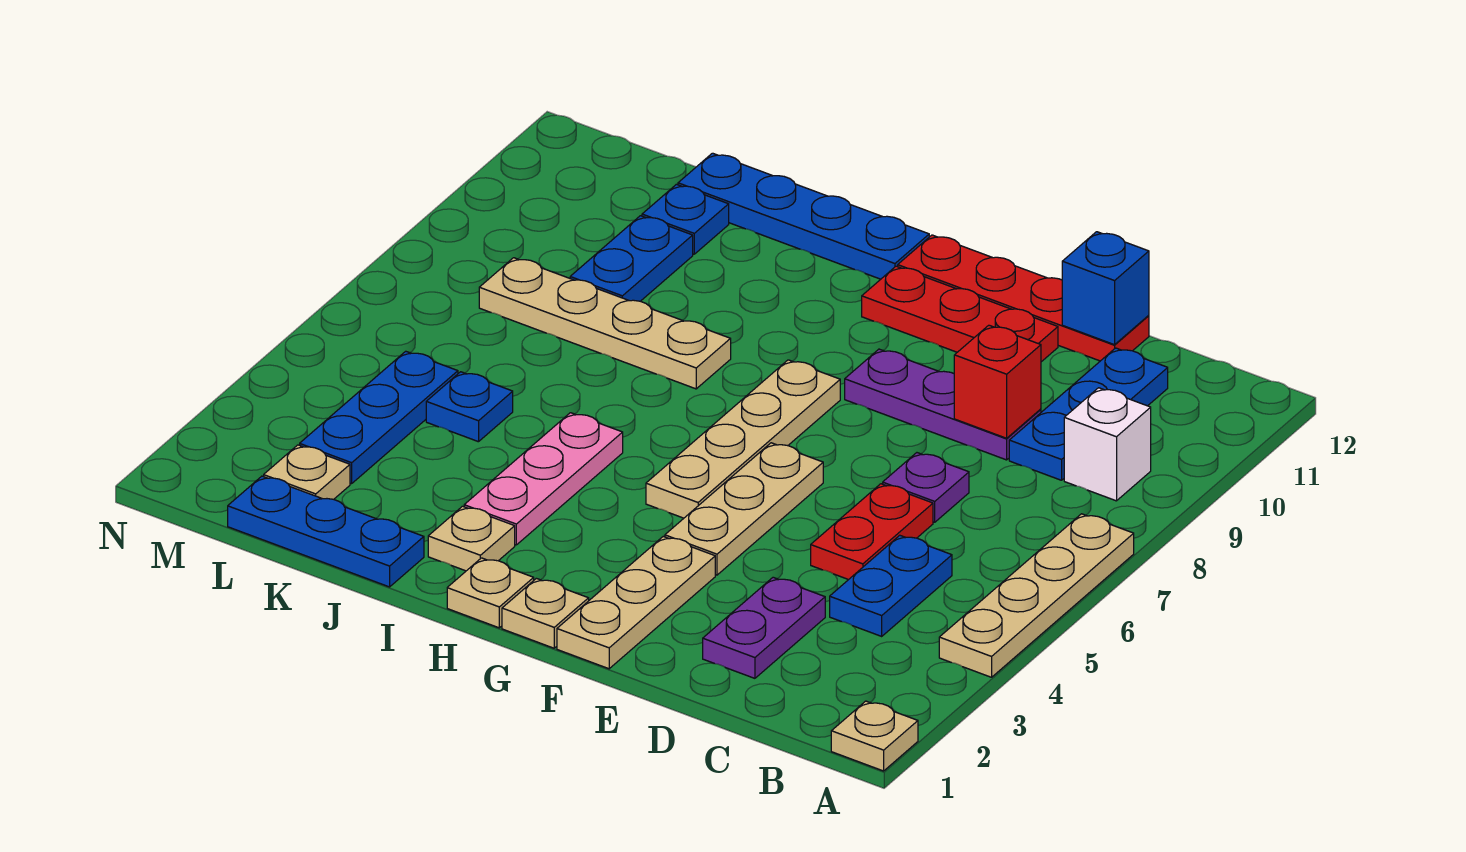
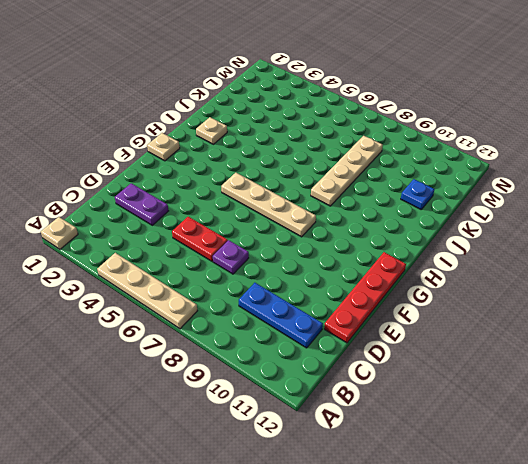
none -> white brick B9 level 1
none -> blue plate C4:C5 level 1
none -> purple plate D9:F9 level 1

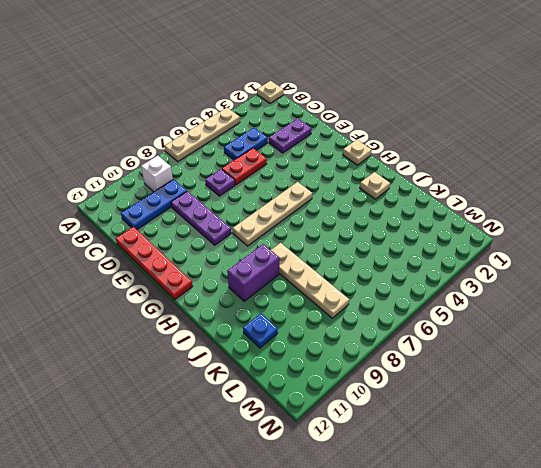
purple brick I9:I10 level 1 -> none
none -> red plate E11:G11 level 1
none -> tan plate F1:F3 level 1
none -> tan plate F4:F6 level 1

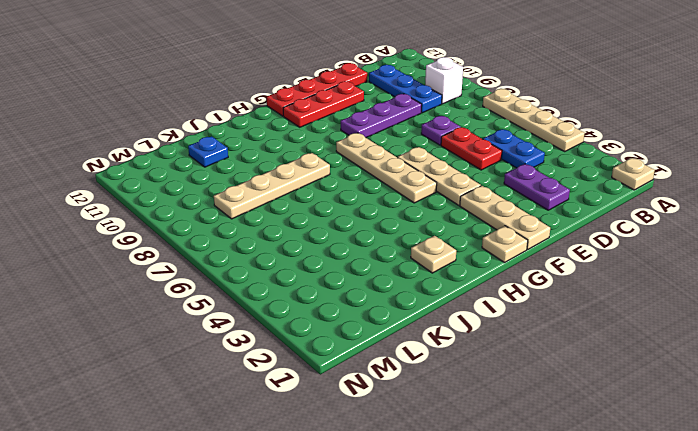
none -> tan plate H1 level 1
none -> blue plate H12:K12 level 1
none -> pink plate I3:I5 level 1

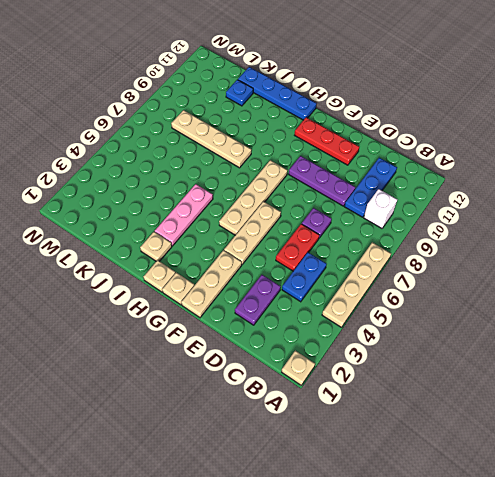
none -> red plate D12:G12 level 1
none -> blue plate J1:L1 level 1
none -> blue plate K5 level 1

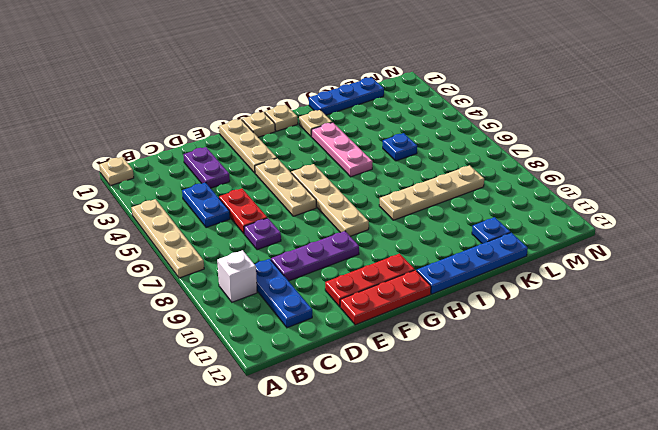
red plate E12:G12 level 1 -> red plate D12:G12 level 1
none -> blue plate K9:K10 level 1
none -> tan plate L2 level 1
none -> blue plate L3:L5 level 1

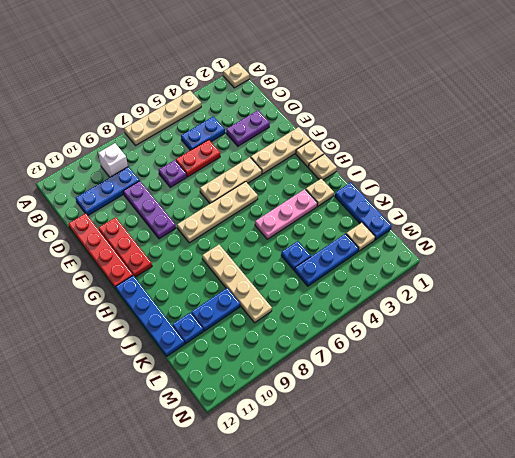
none -> red brick D9 level 2
none -> blue brick D12 level 2

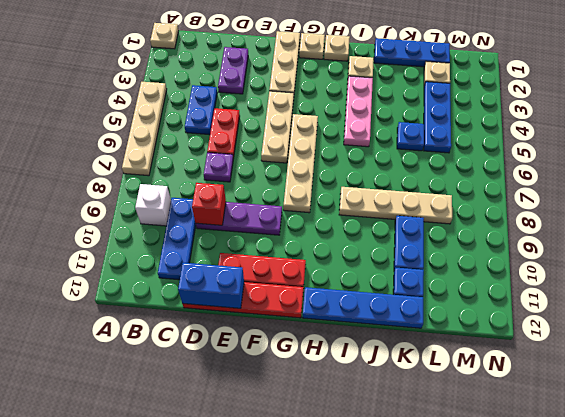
blue brick D12:E12 level 2 -> blue brick D12 level 2

